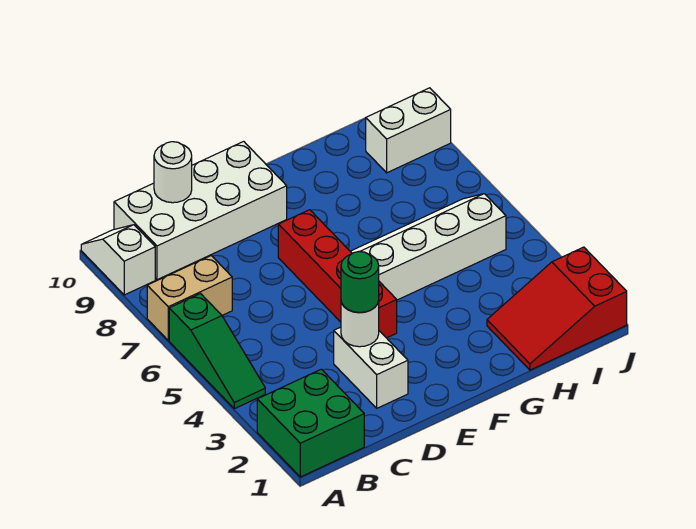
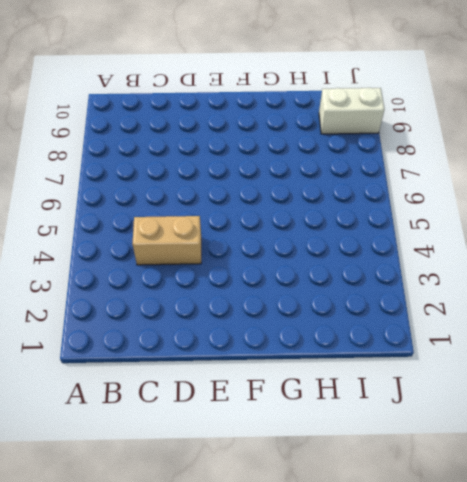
tan brick C4:D4 level 1 -> tan brick A7:B7 level 1
none -> green brick A1:B2 level 1
none -> green slope A4:A6 level 1 top 6
none -> white slope A9:A10 level 1 top 9

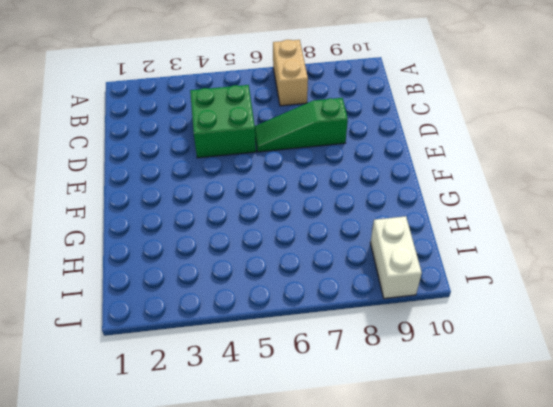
green brick C4:D5 level 1 -> green brick A1:B2 level 1
green slope D6:D8 level 1 top 8 -> green slope A4:A6 level 1 top 6
none -> white slope A9:A10 level 1 top 9
none -> white brick B9:E10 level 1
none -> white brick D2:D3 level 1

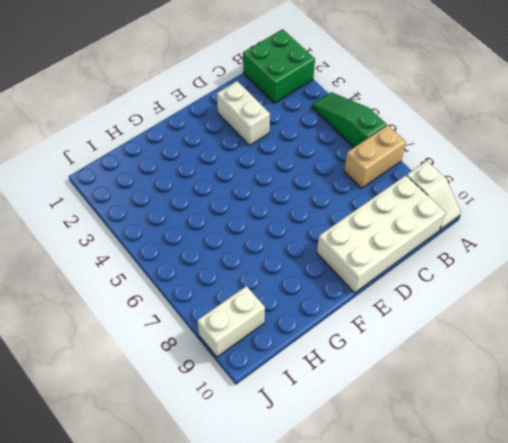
none -> red brick E4:E7 level 1
none -> white slope F5:I6 level 1 top 5
none -> red slope H1:J2 level 1 top J

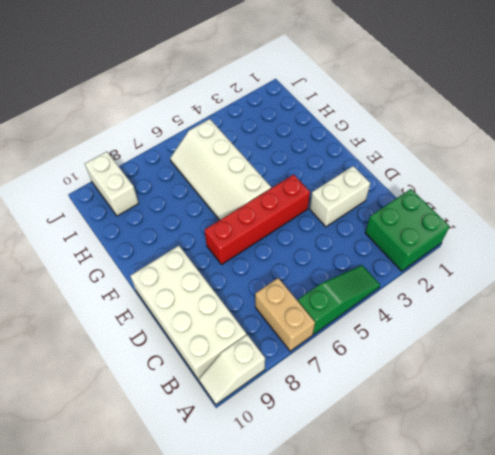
none -> red slope H1:J2 level 1 top J
none -> white round brick C10 level 2
none -> white round brick D3 level 2

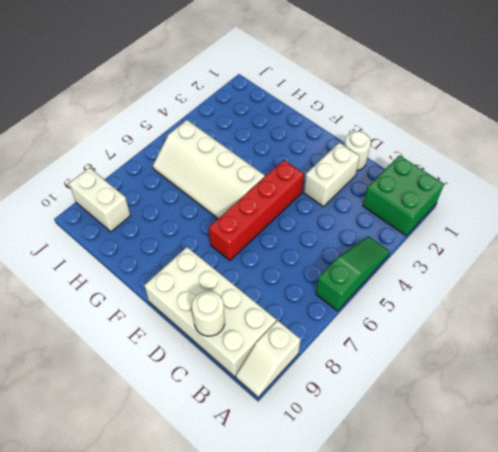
white round brick D1 level 1 -> white round brick D3 level 2
none -> tan brick A7:B7 level 1
none -> red slope H1:J2 level 1 top J
none -> green round brick D3 level 3

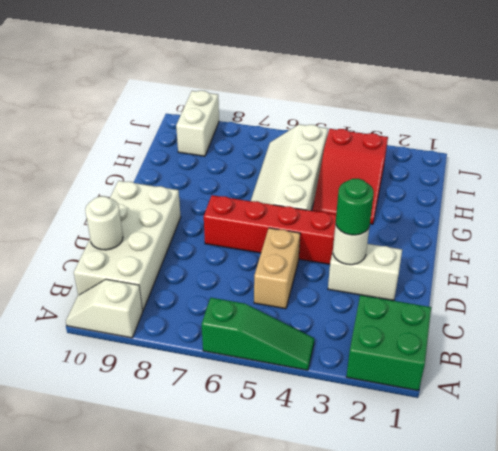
tan brick C5:D5 level 1 -> tan brick A7:B7 level 1
red slope G3:I4 level 1 top I -> red slope H1:J2 level 1 top J

